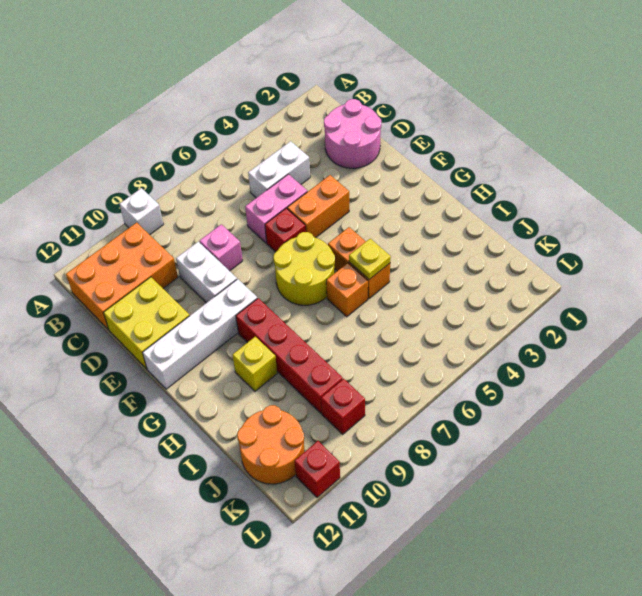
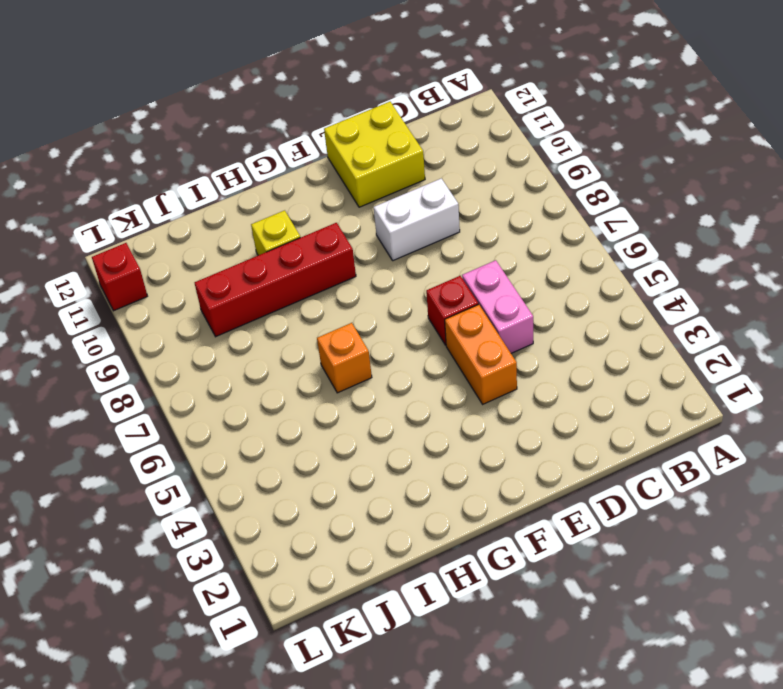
none -> white brick A9 level 1
none -> orange brick B10:C12 level 1
none -> pink round brick C1:D2 level 1

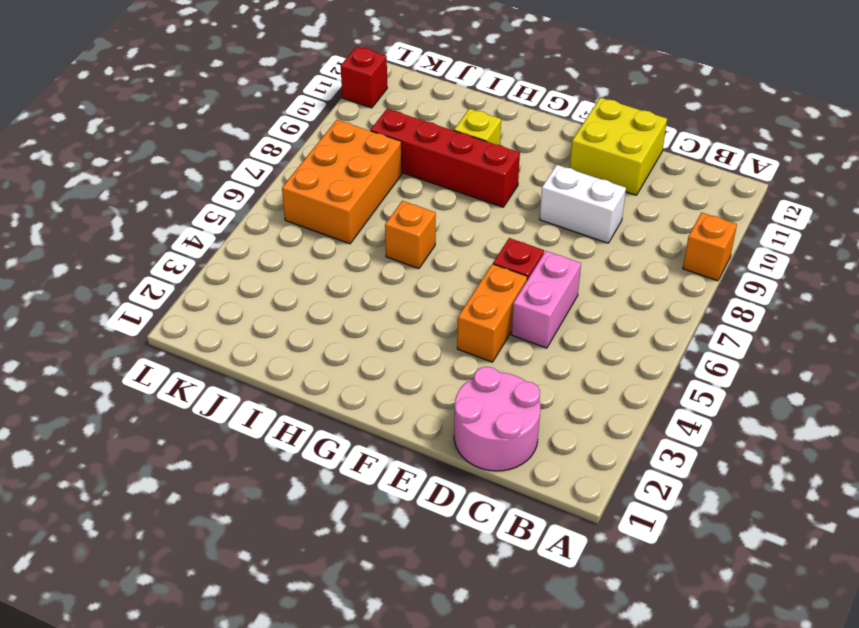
orange brick A9 level 1 -> white brick A9 level 1
orange brick J6:K8 level 1 -> orange brick B10:C12 level 1
none -> white brick C4:C5 level 1
none -> pink brick D8 level 1
none -> yellow round brick F6:G7 level 1

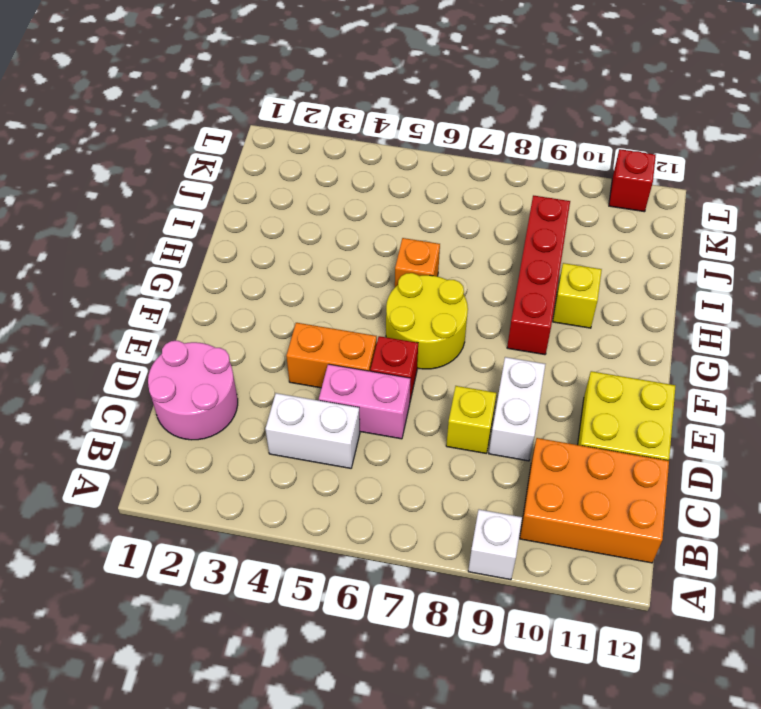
yellow brick D8 level 1 -> pink brick D8 level 1
none -> white brick F9:F12 level 1
none -> orange brick G5:H5 level 1
none -> orange round brick J11:K12 level 1

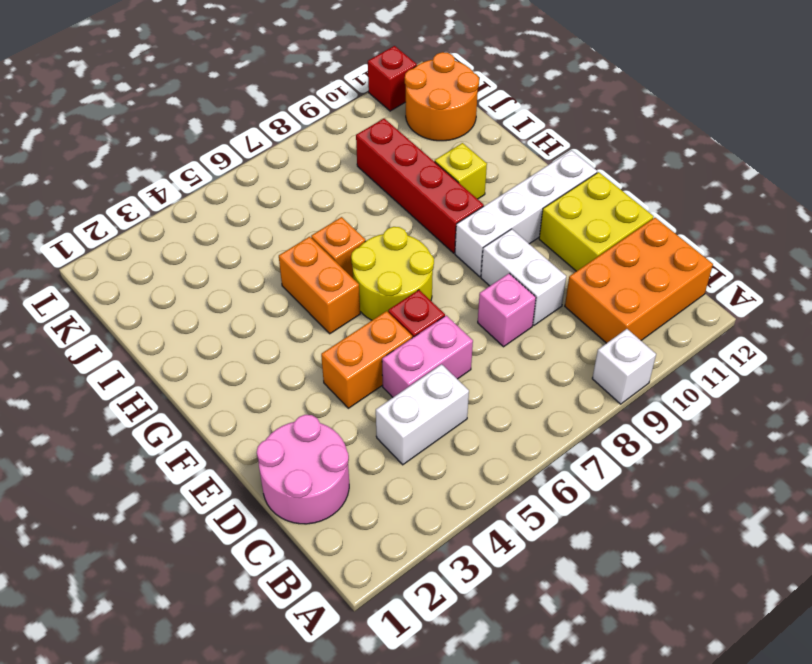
none -> red brick K9 level 1
none -> yellow plate H5 level 2

